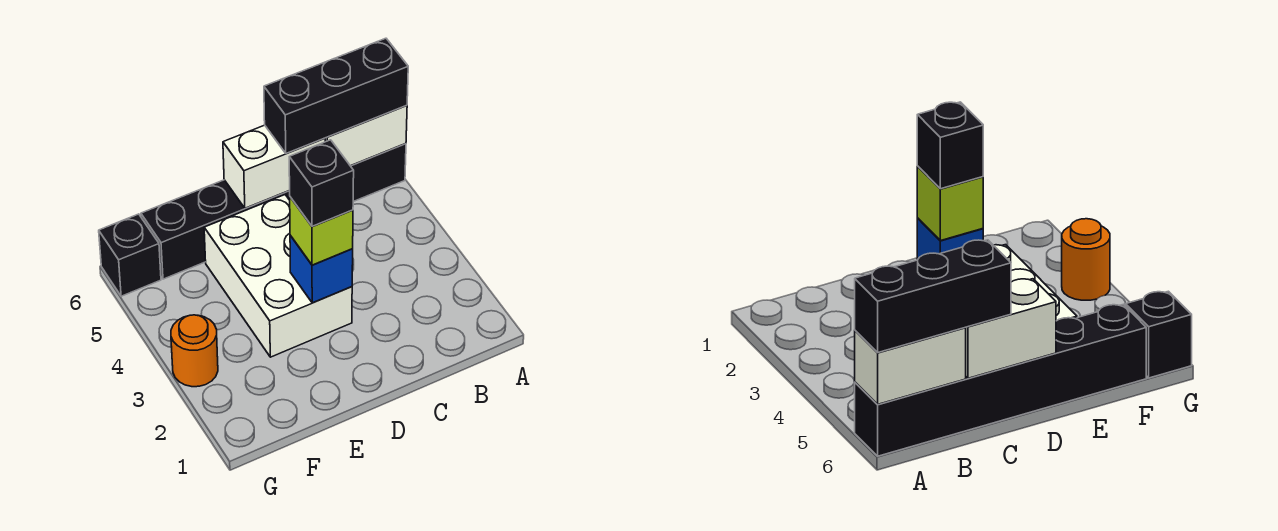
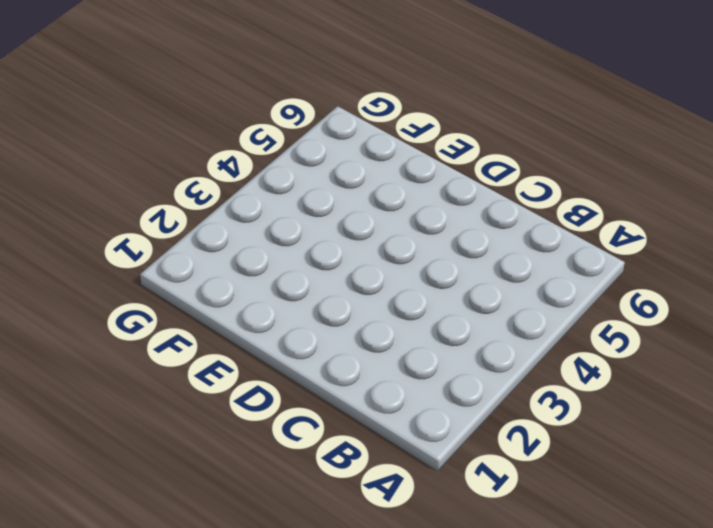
none -> black brick A6:F6 level 1
none -> white brick D3:E5 level 1

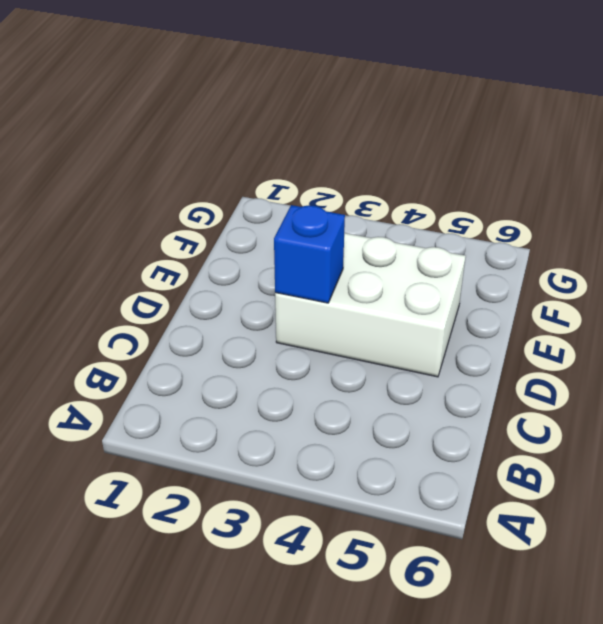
none -> black brick A6:F6 level 1
none -> orange round brick G3 level 1

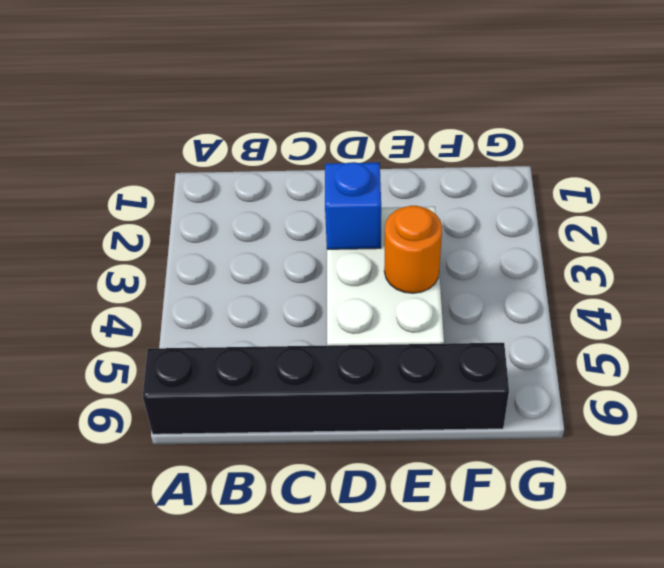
orange round brick E4 level 2 -> orange round brick G3 level 1
none -> black brick G6 level 1
none -> white brick A6:B6 level 2

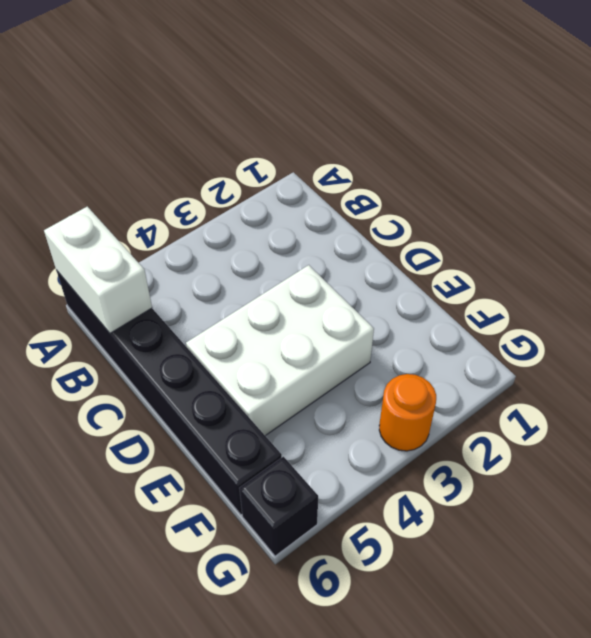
none -> white brick C6:D6 level 2
none -> blue brick D3 level 2

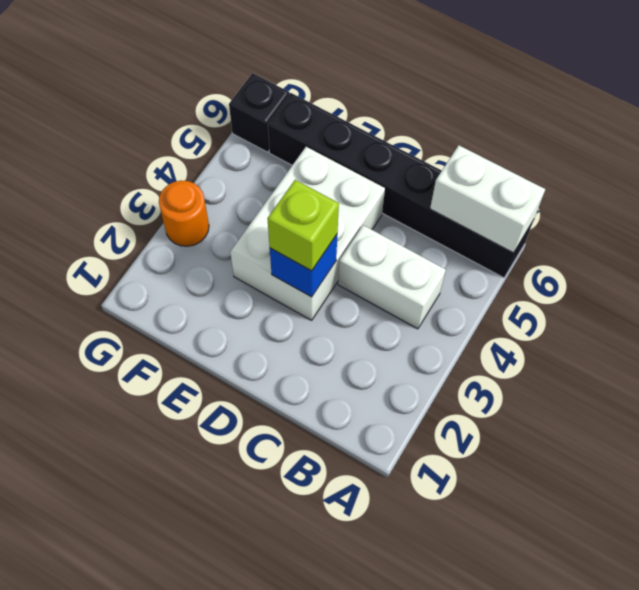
white brick B4:C4 level 1 -> white brick C6:D6 level 2
none -> black brick A6:C6 level 3
none -> black brick D3 level 4

